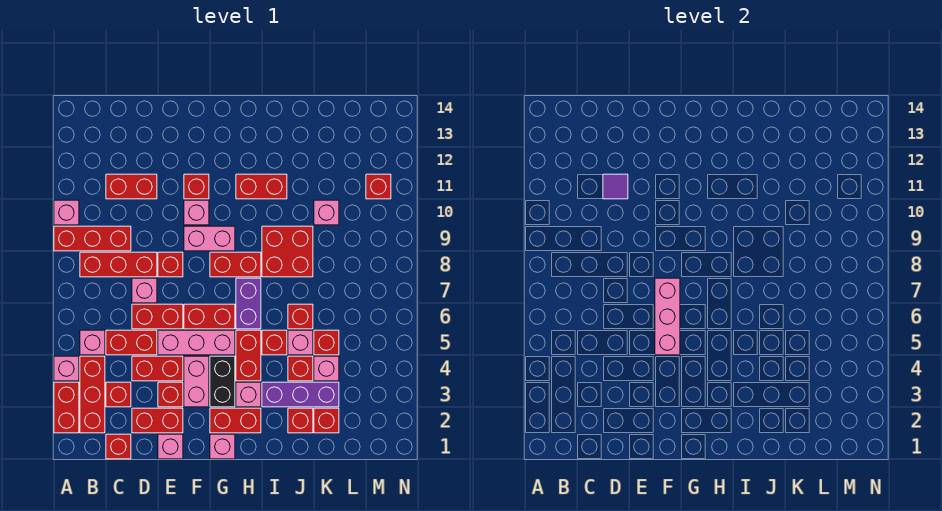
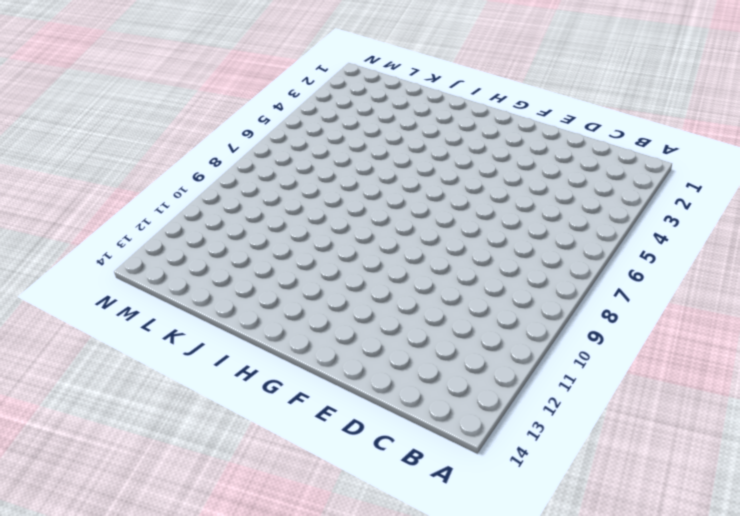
none -> red brick A2:A3 level 1
none -> pink brick A4 level 1
none -> red brick A9:C9 level 1
none -> pink brick A10 level 1

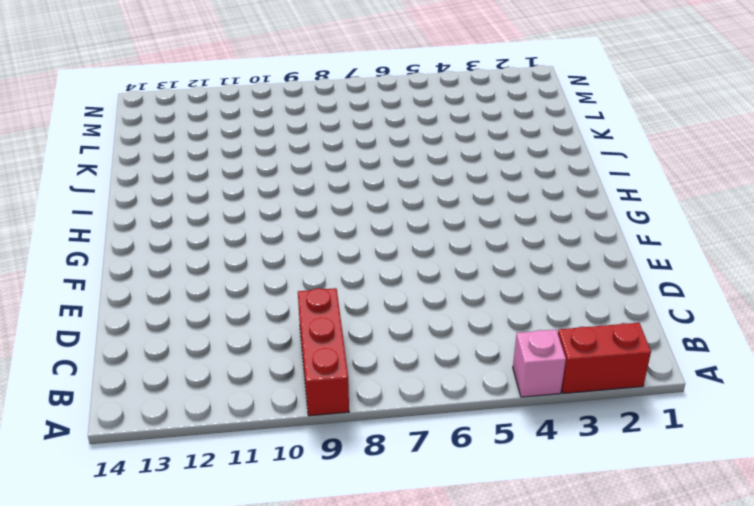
none -> pink brick A10 level 1
none -> red brick B2:B4 level 1
none -> pink brick B5 level 1
none -> red brick B8:D8 level 1

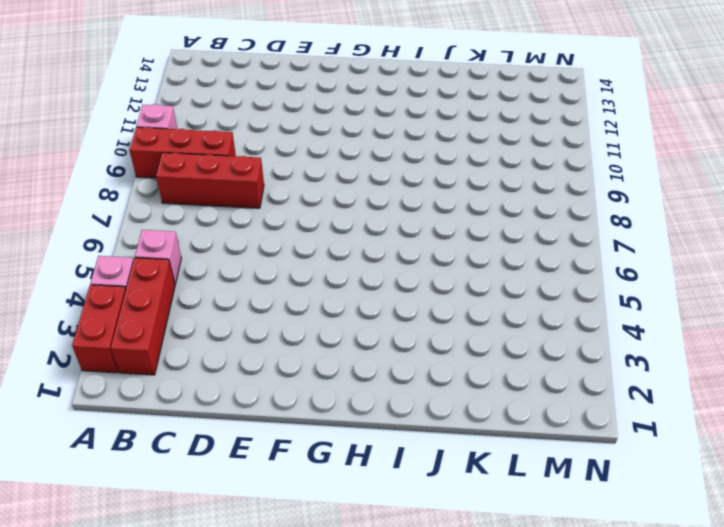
none -> red brick C1 level 1
none -> red brick C3 level 1
none -> red brick C5:D5 level 1
none -> red brick C11:D11 level 1

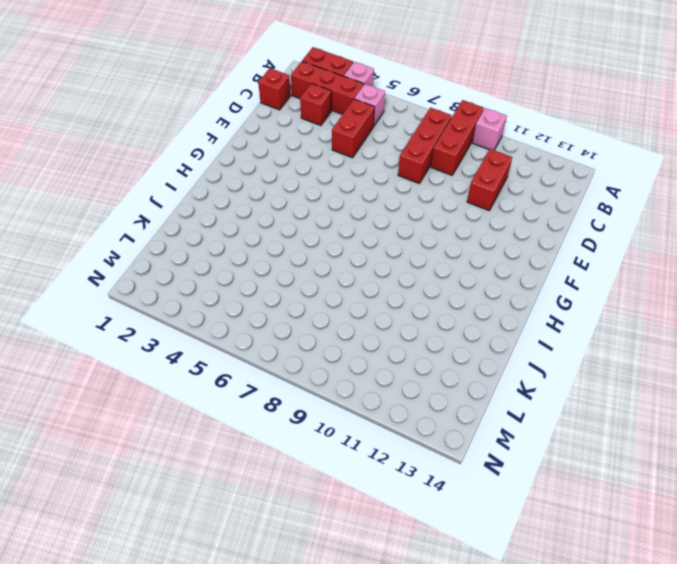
none -> red brick D2:E2 level 1
none -> red brick D4:E4 level 1
none -> red brick D6:E6 level 1
none -> pink brick D7 level 1

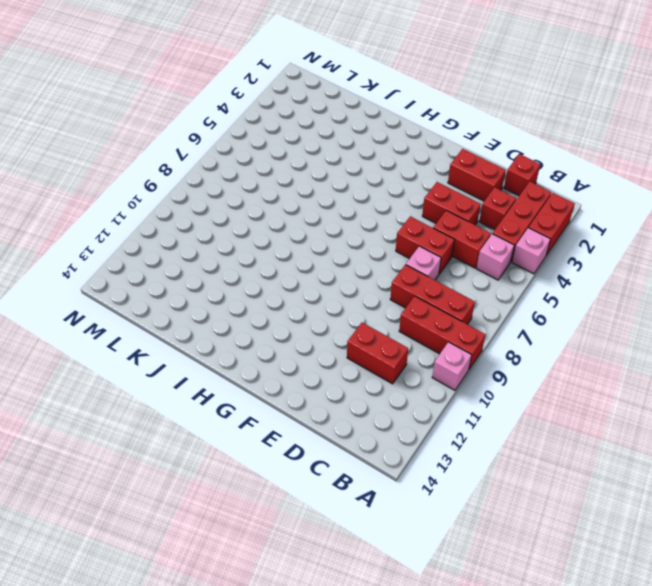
none -> pink brick E1 level 1
none -> red brick E3 level 1
none -> pink brick E5:G5 level 1
none -> red brick E8 level 1

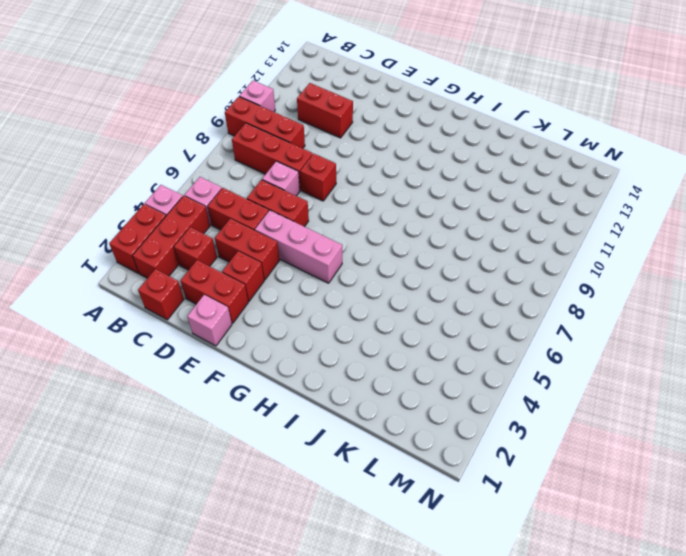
none -> pink brick F3:F4 level 1
none -> red brick F6:G6 level 1
none -> pink brick F9:G9 level 1
none -> pink brick F10 level 1

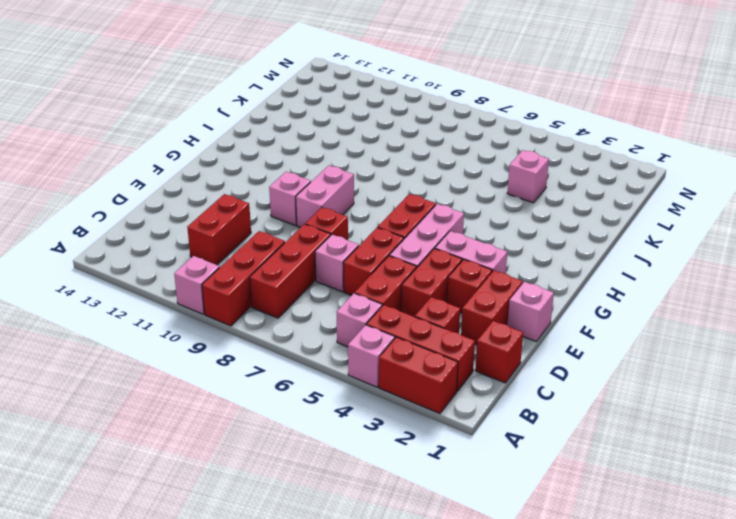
none -> red brick F11 level 1
none -> pink brick G1 level 1
none -> red brick G2:H2 level 1
none -> black brick G3:G4 level 1

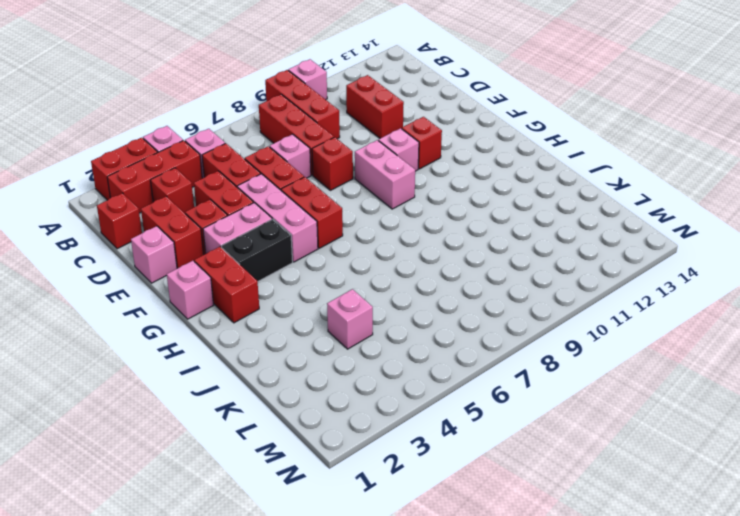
none -> red brick G8:H8 level 1
none -> pink brick H3 level 1
none -> red brick H4:H5 level 1
none -> purple brick H6:H7 level 1

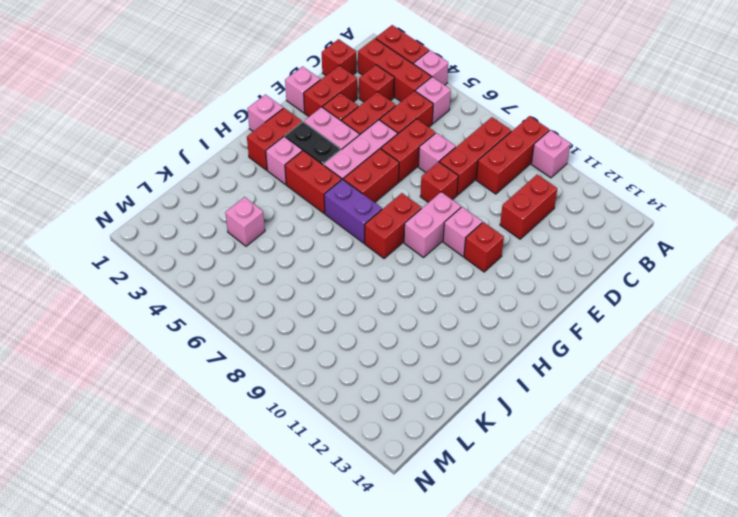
none -> red brick H11:I11 level 1
none -> purple brick I3:K3 level 1
none -> red brick I5 level 1
none -> red brick I8:J9 level 1

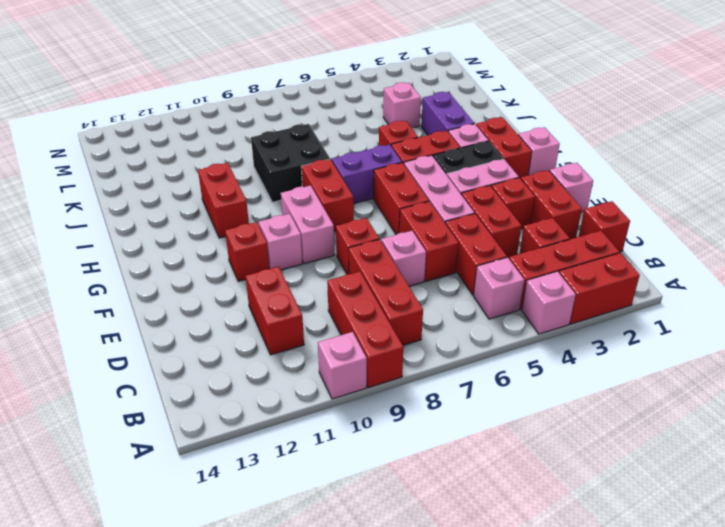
purple brick I3:J3 level 1 -> purple brick I3:K3 level 1
black brick I8:J9 level 1 -> red brick I8:J9 level 1
none -> red brick J2 level 1
none -> red brick J4 level 1
none -> pink brick J5 level 1
none -> red brick J6 level 1

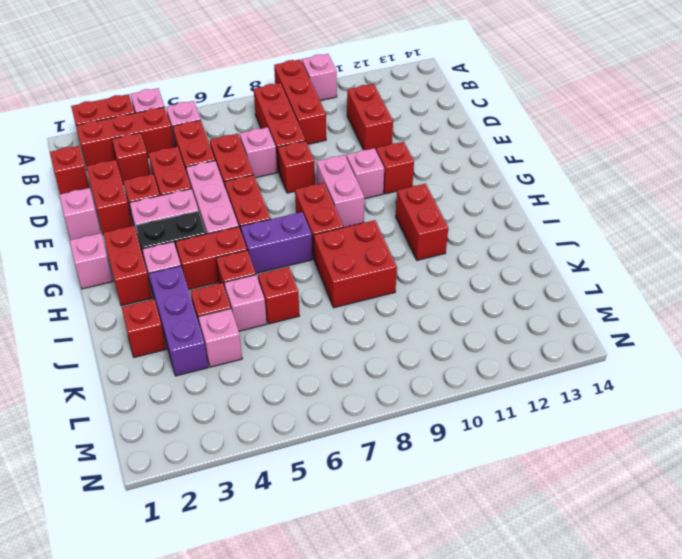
none -> red brick K2 level 1
none -> red brick K5 level 1
none -> pink brick K10 level 1
none -> red brick M11 level 1

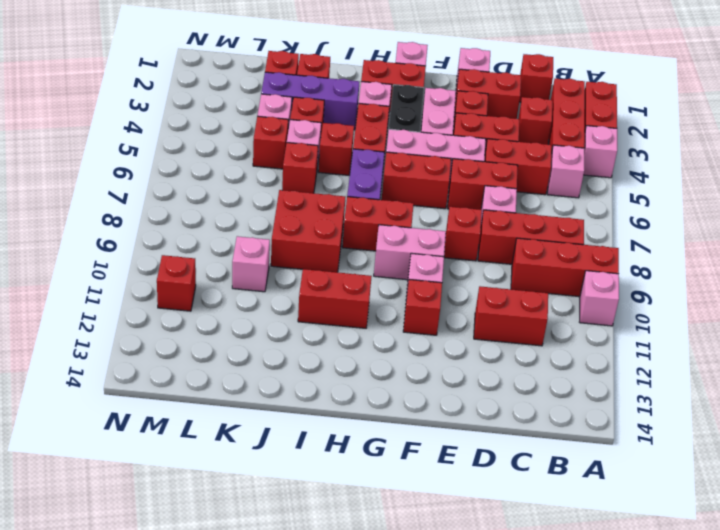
none -> purple tile D11 level 2
none -> pink brick F5:F7 level 2

